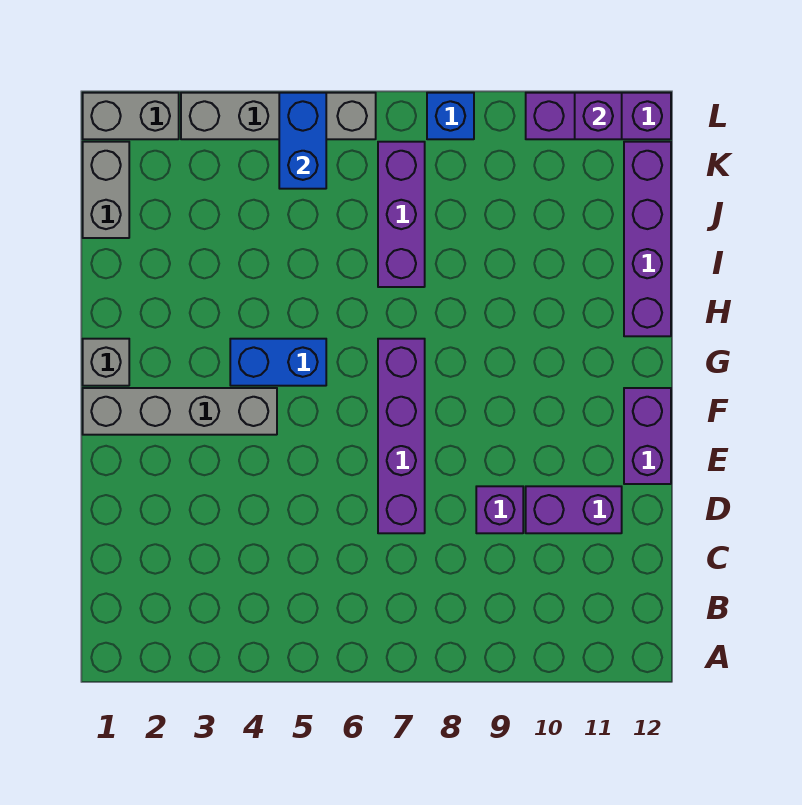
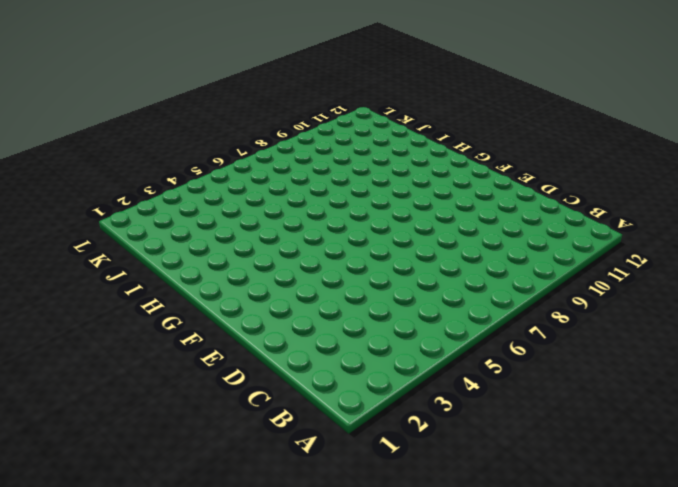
none -> purple brick D7:G7 level 1
none -> purple brick D9 level 1
none -> purple brick D10:D11 level 1

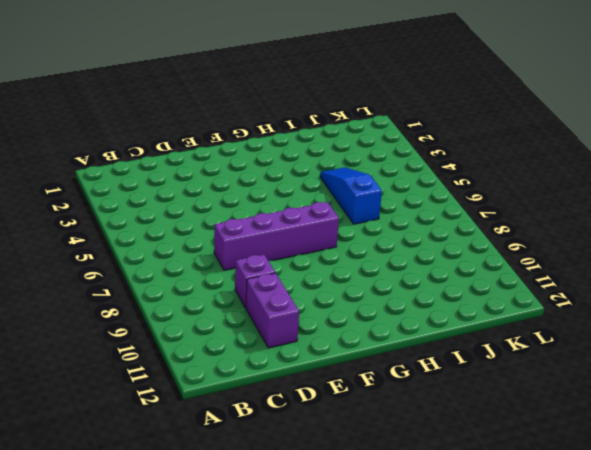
blue slope I4:I6 level 1 top 6 -> none
none -> purple brick E12:F12 level 1
none -> grey brick F1:F4 level 1
none -> grey brick G1 level 1

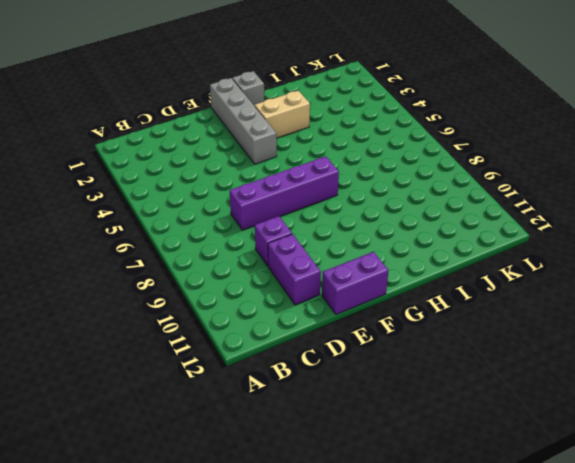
tan brick G3:H3 level 1 -> none
none -> blue brick G4:G5 level 1
none -> purple brick H12:K12 level 1
none -> purple brick I7:K7 level 1

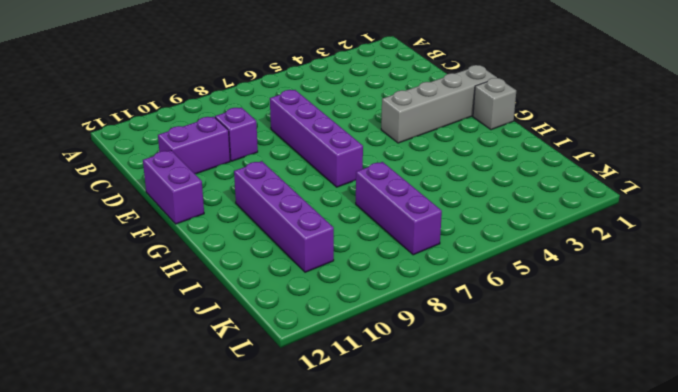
purple brick G10:J10 level 1 -> purple brick H12:K12 level 1
none -> blue brick G4:G5 level 1
none -> grey brick J1:K1 level 1
none -> grey brick L1:L2 level 1

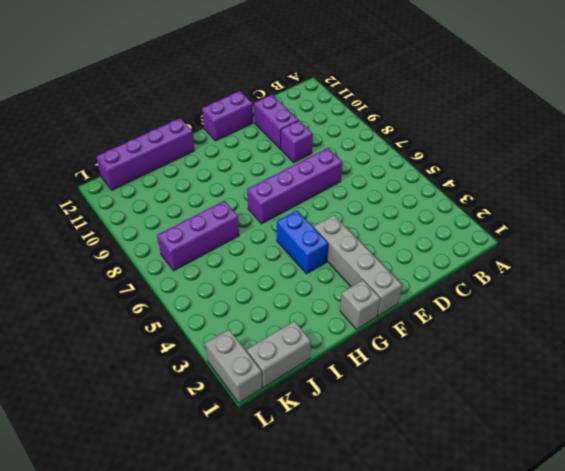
none -> grey brick L3:L6 level 1
none -> blue brick L8 level 1
none -> purple brick L10:L12 level 1

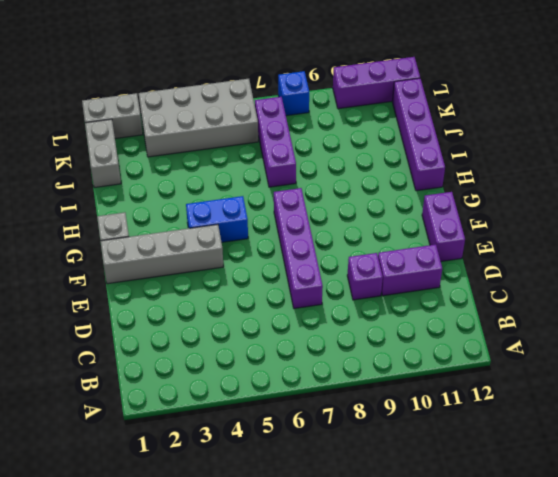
grey brick K3:L6 level 1 -> grey brick L3:L6 level 1
none -> blue brick K5:L5 level 2
none -> purple brick L11 level 2

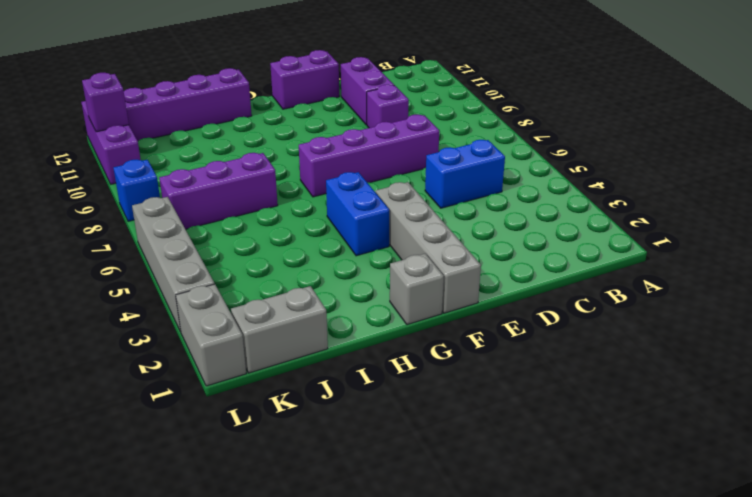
blue brick C5:D5 level 1 -> blue brick K5:L5 level 2

